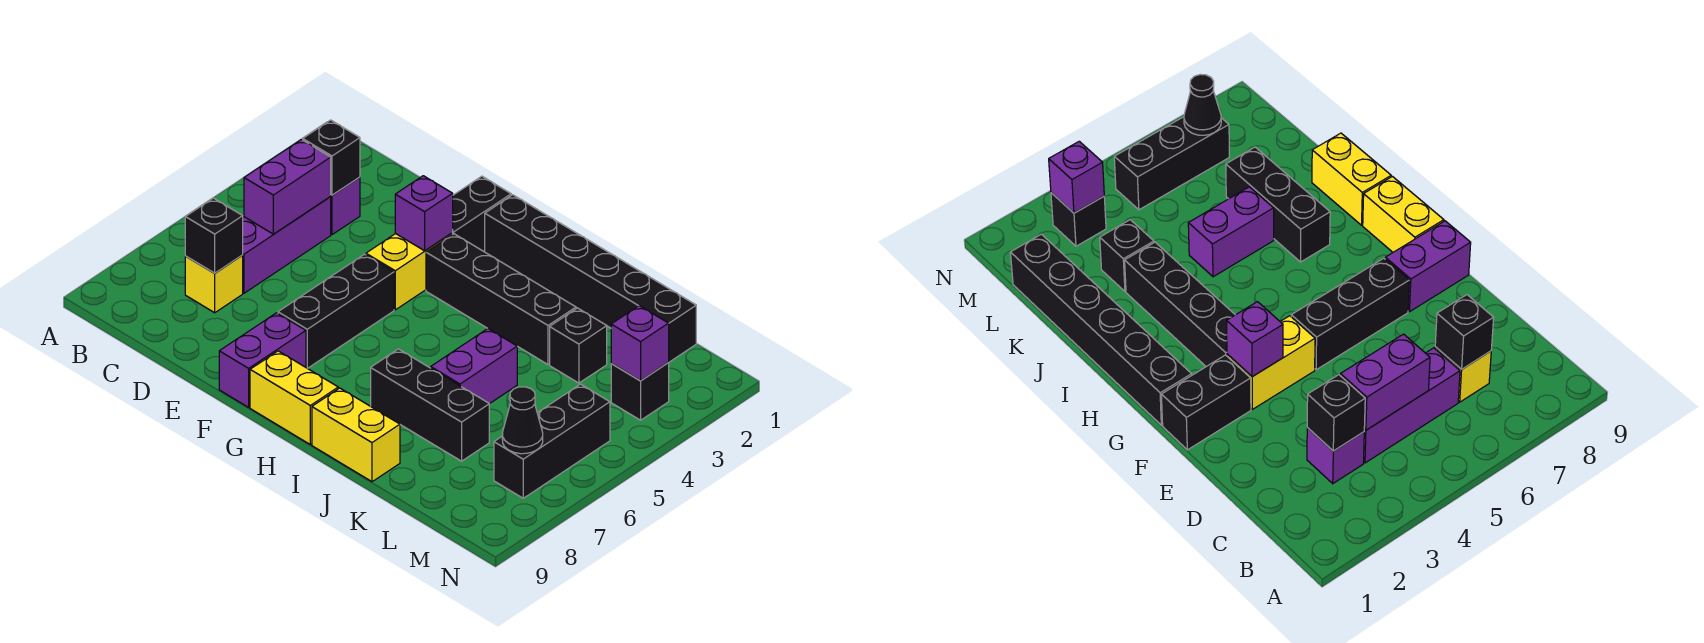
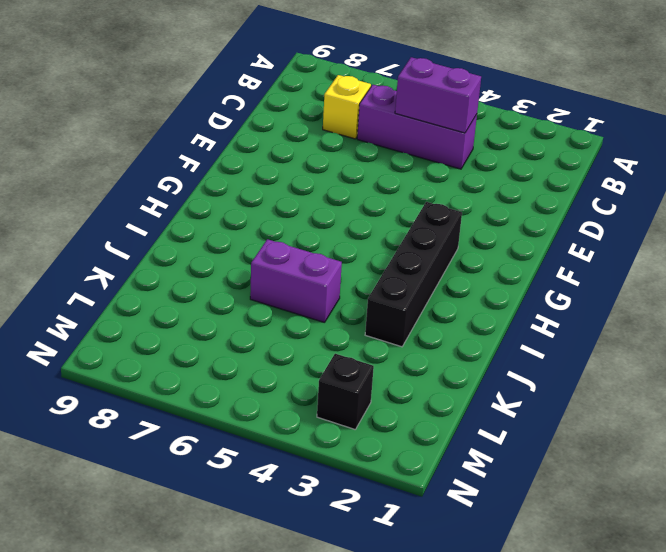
none -> purple brick C3 level 1
none -> black brick F1:F2 level 1
none -> yellow brick F3:F4 level 1

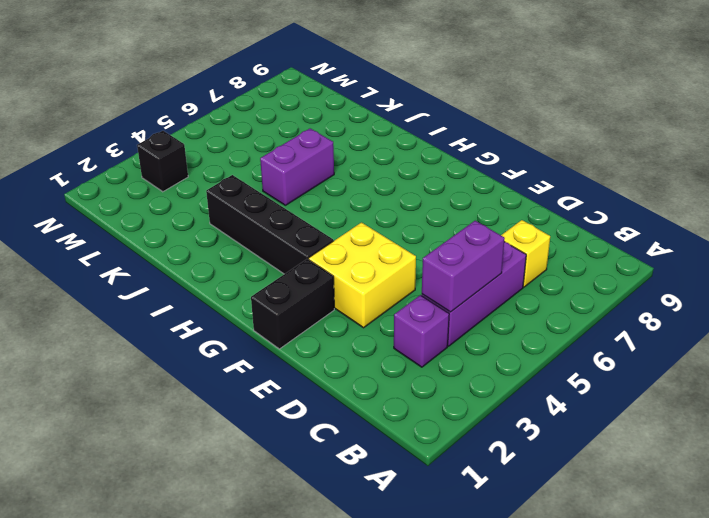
yellow brick E3:F4 level 1 -> yellow brick F3:F4 level 1
none -> black brick F5:F7 level 1
none -> purple brick F8:F9 level 1
none -> black brick G1:L1 level 1

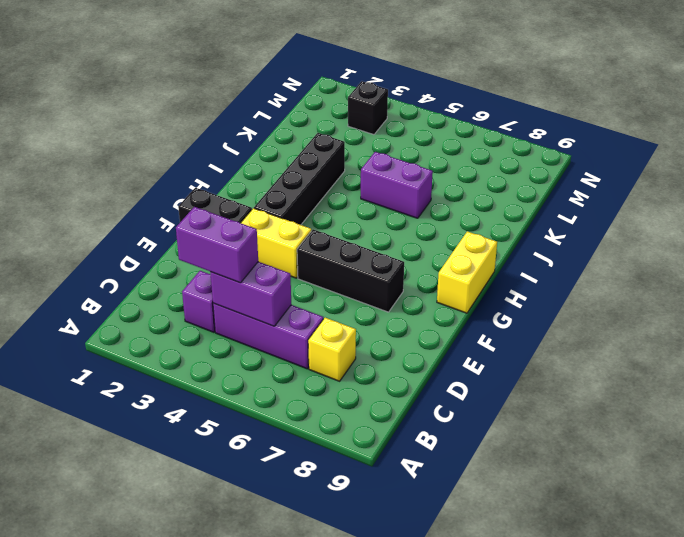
purple brick C3:C4 level 3 -> purple brick F8:F9 level 1
none -> black brick G1:L1 level 1
none -> black brick I7:K7 level 1
none -> yellow brick I9:J9 level 1

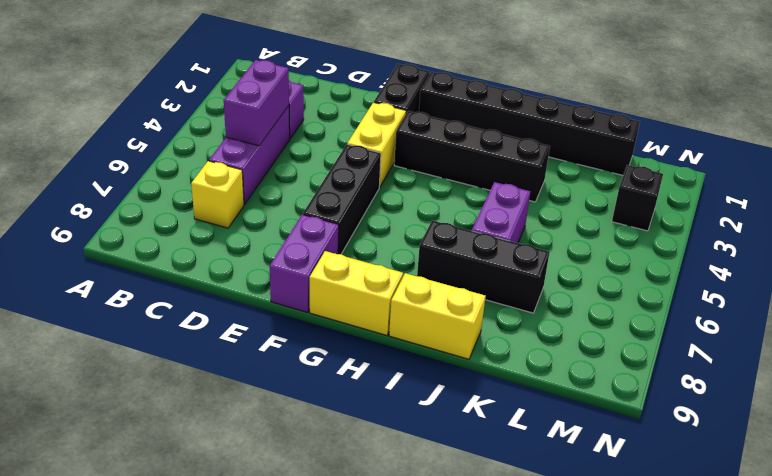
none -> black brick K3 level 1
none -> black brick M5:M7 level 1
none -> black brick C3 level 2

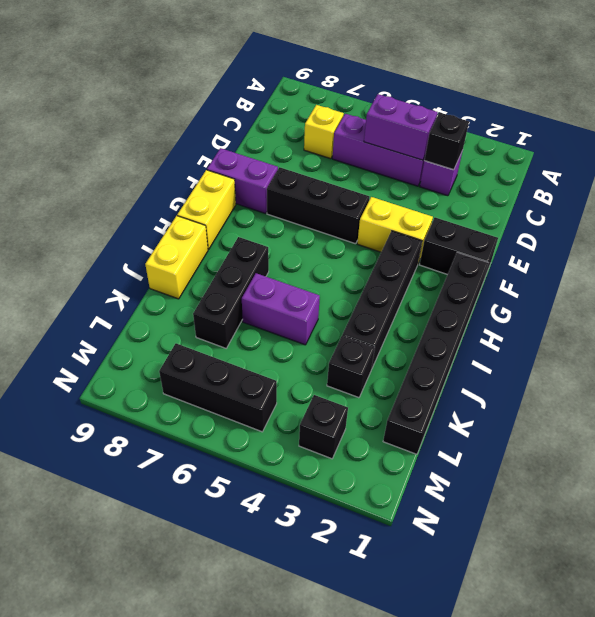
none -> black brick C7 level 2
none -> purple brick F3 level 2
none -> purple brick M3 level 2

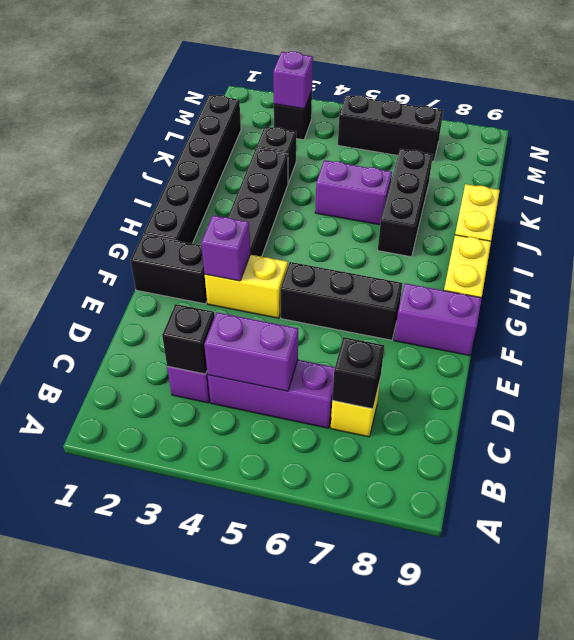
none -> black cone M7 level 2

